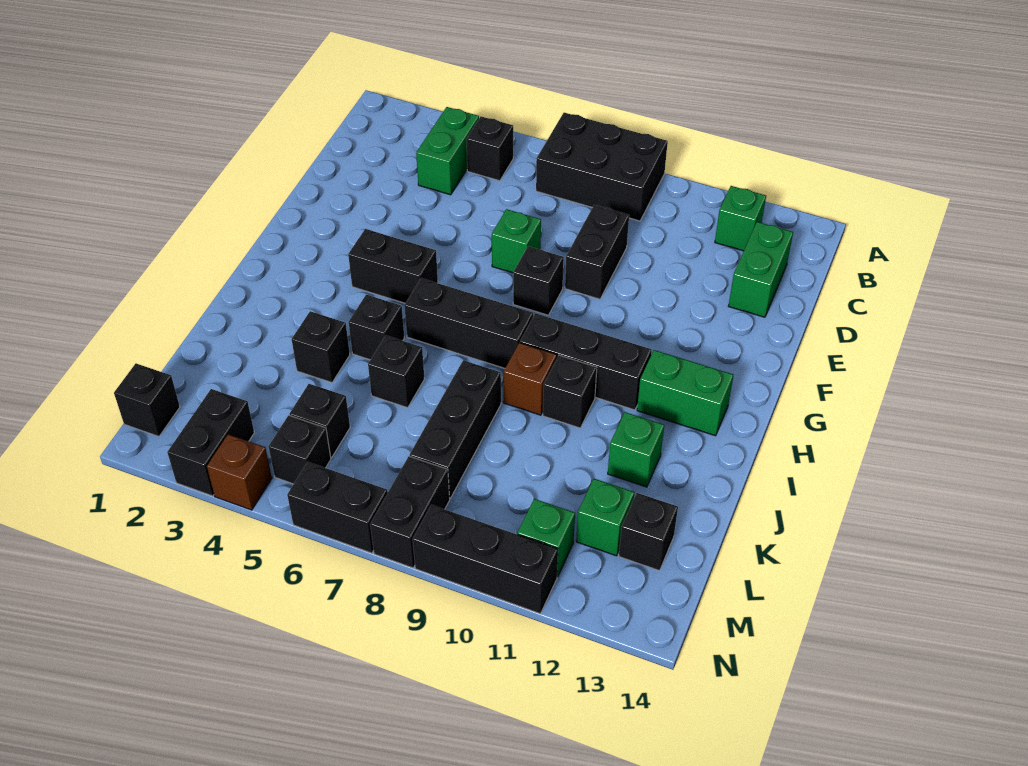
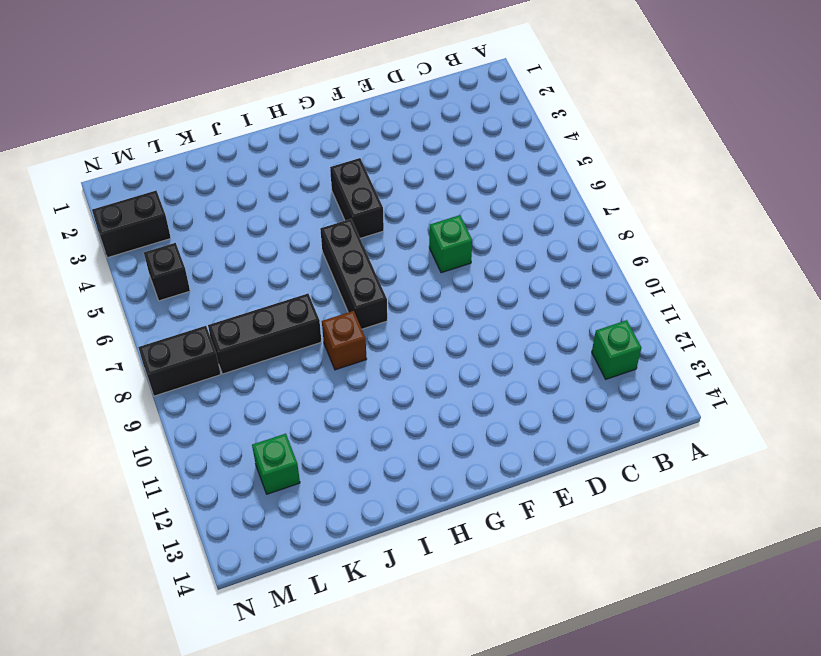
none -> black brick A7:B9 level 1
none -> green brick B4:C4 level 1
none -> black brick B5 level 1
none -> green brick C13:D13 level 1

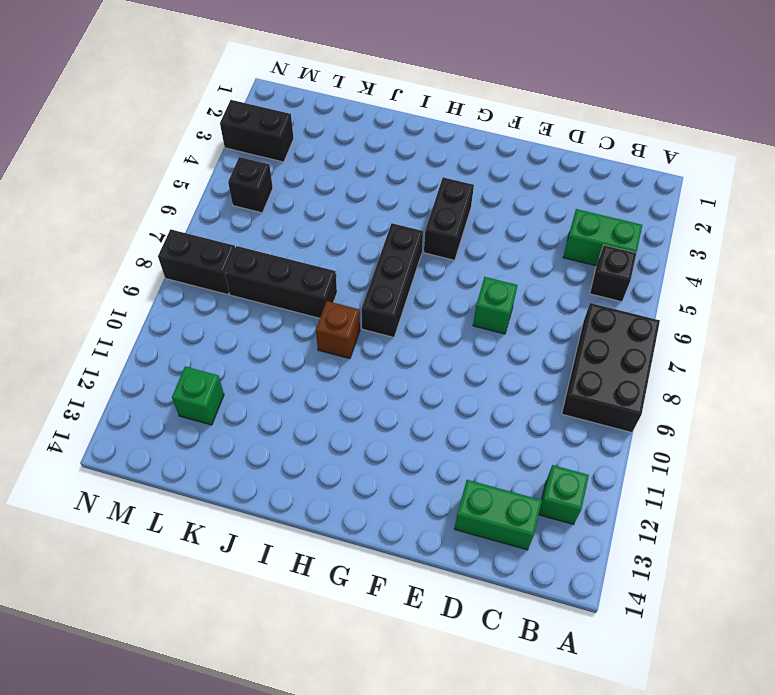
none -> black brick D9:E9 level 1
none -> black brick F8 level 1
none -> black brick H9:H11 level 1
none -> green brick H12:H13 level 1

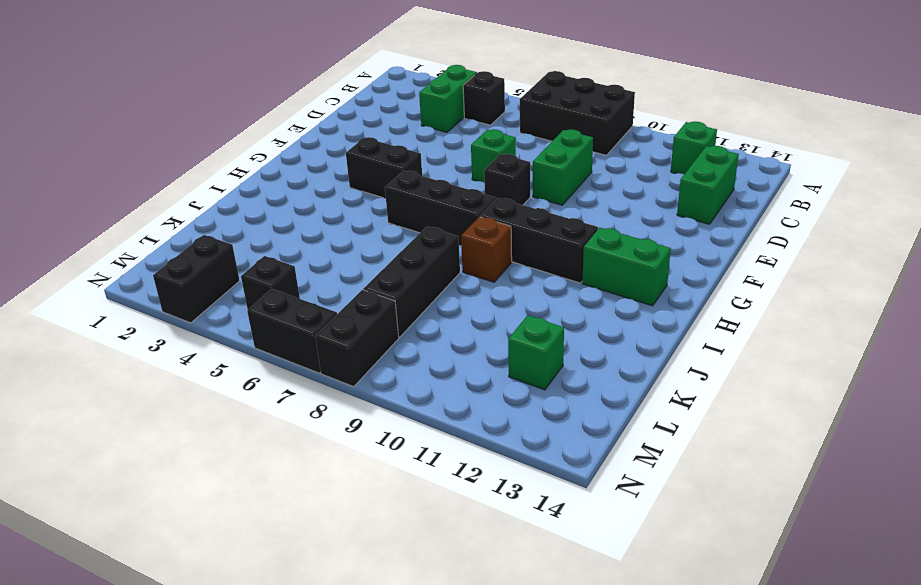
green brick D9:E9 level 1 -> black brick D9:E9 level 1
none -> black brick I5 level 1
none -> black brick I10 level 1
none -> black brick J4 level 1
none -> black brick J6 level 1

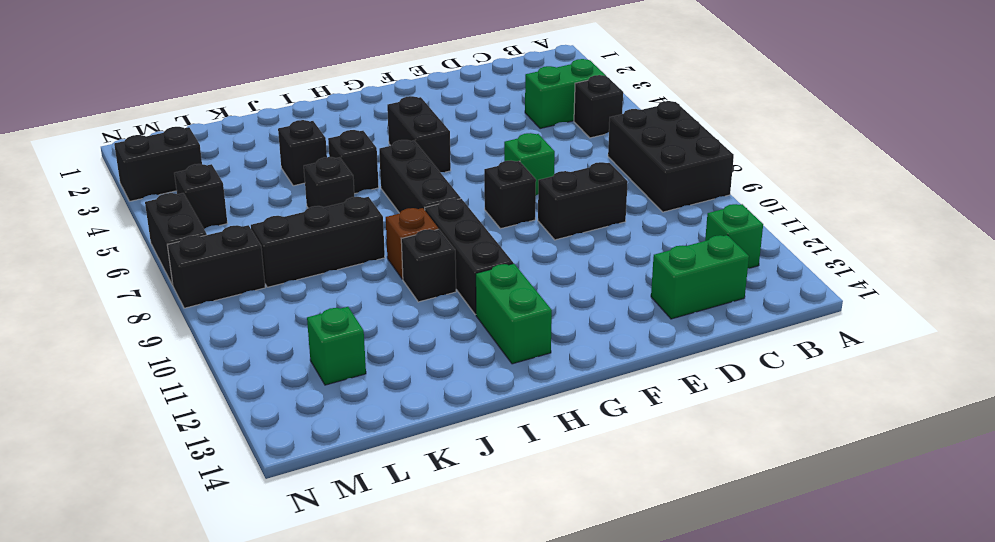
none -> green brick J12 level 1
none -> black brick L5 level 1
none -> black brick L13 level 1
none -> black brick M1 level 1

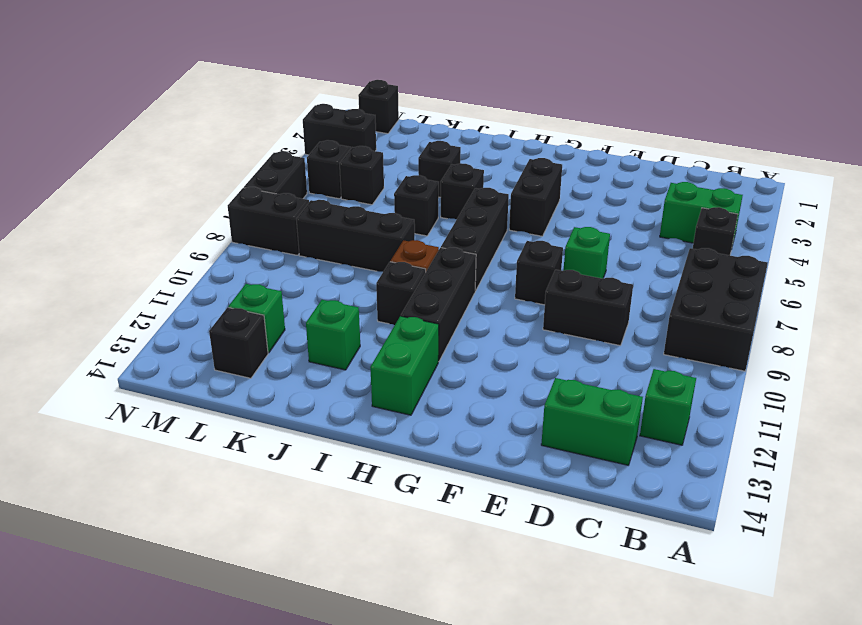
none -> green brick M11 level 1
none -> brown brick N4 level 1
none -> black brick N9:N11 level 1

